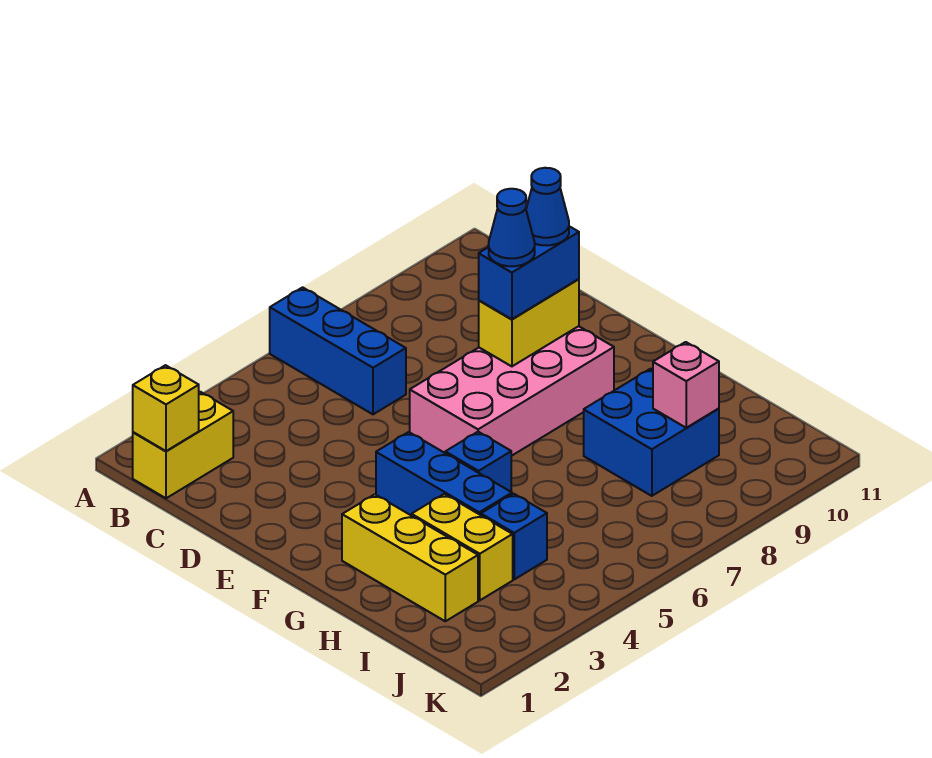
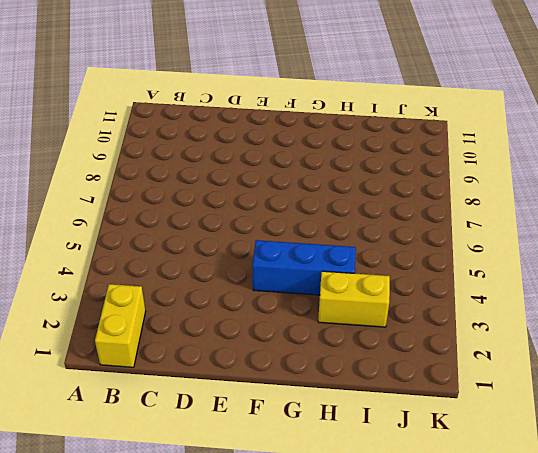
none -> blue brick A6:C6 level 1
none -> pink brick E6:F9 level 1
none -> yellow brick G2:I2 level 1

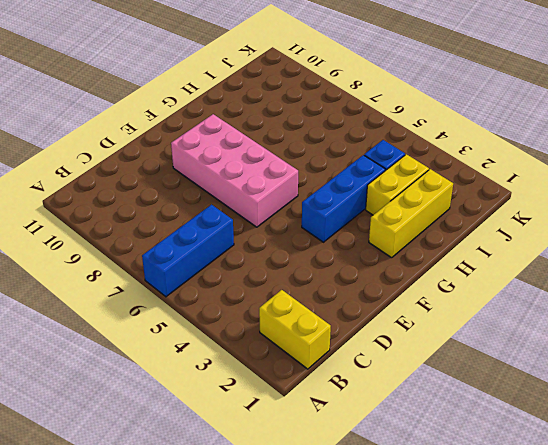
none -> blue brick G5 level 1
none -> blue brick H8:I9 level 1
none -> yellow brick B1 level 2

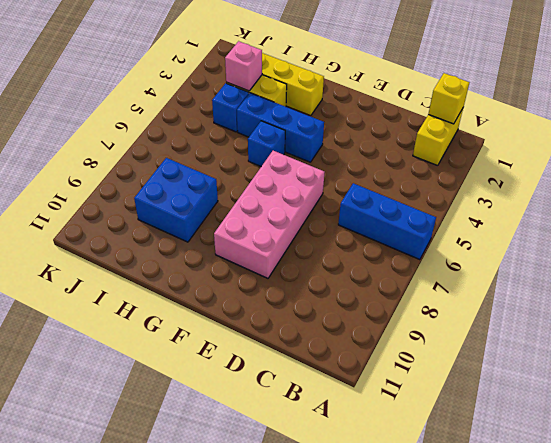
pink brick I3 level 2 -> pink brick I9 level 2
none -> yellow brick E8:E9 level 2
none -> blue brick E8:E9 level 3
none -> blue cone E8 level 4

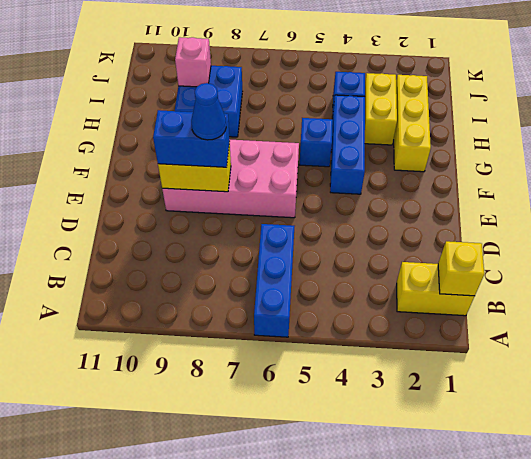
none -> blue cone E9 level 4

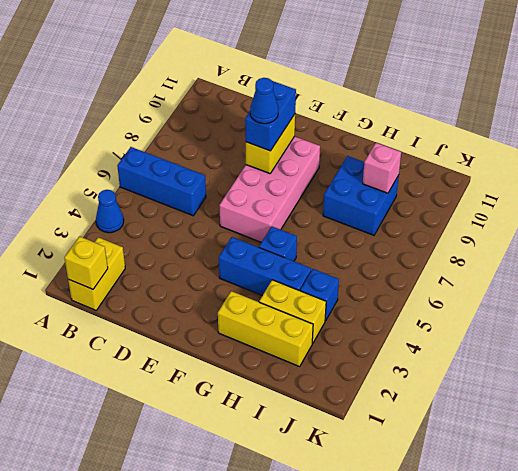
blue cone A4 level 1 -> blue cone E9 level 4

